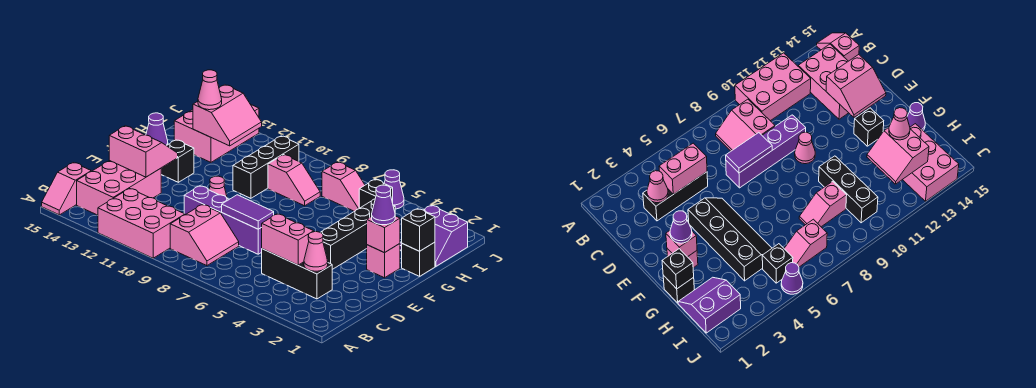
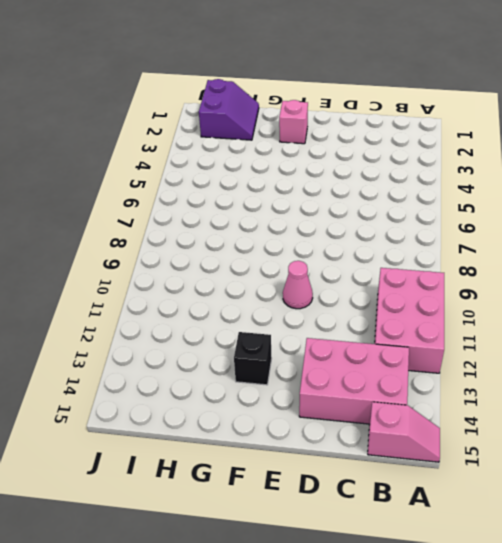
none -> pink slope B8:C9 level 1 top 9
none -> black brick C3:C5 level 1
none -> purple brick D7:D10 level 1

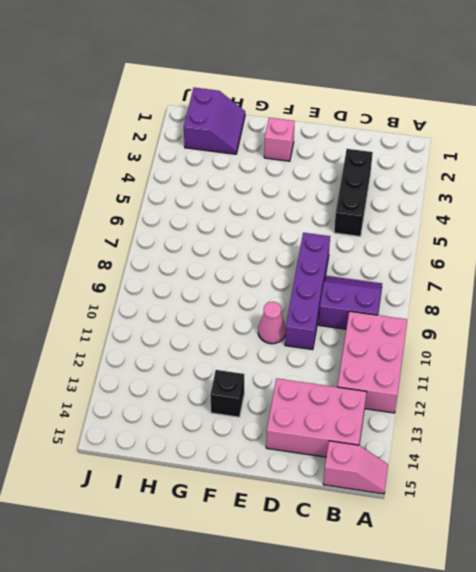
purple slope B8:C9 level 1 top 9 -> pink slope B8:C9 level 1 top 9
none -> black slope E4:H5 level 1 top 4
none -> black brick G1 level 1
none -> black brick G10:I10 level 1

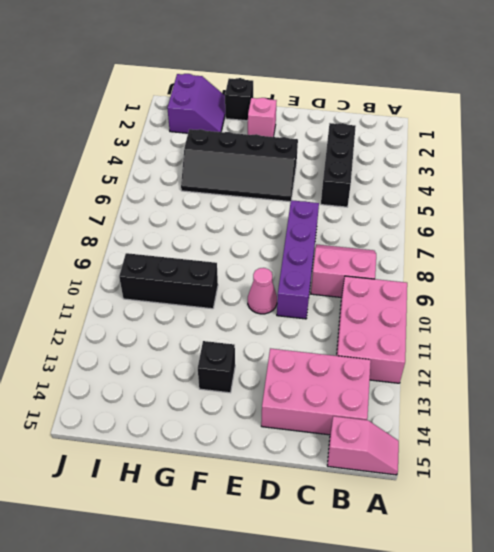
none -> purple cone G15 level 1
none -> pink slope H8:H9 level 1 top 9
none -> pink brick H13:J14 level 1

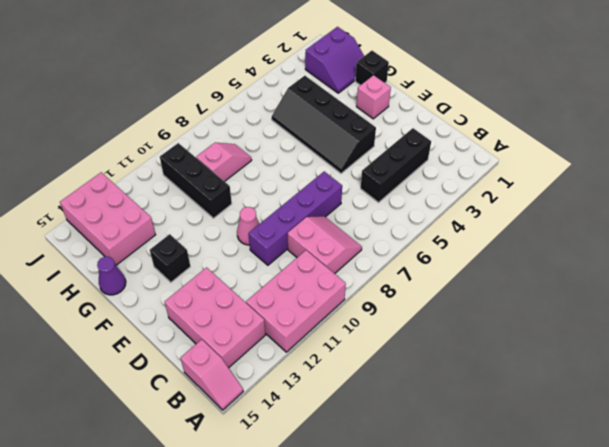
none -> black brick I5 level 1
none -> pink slope I6:I7 level 1 top 7
none -> purple cone J5 level 1

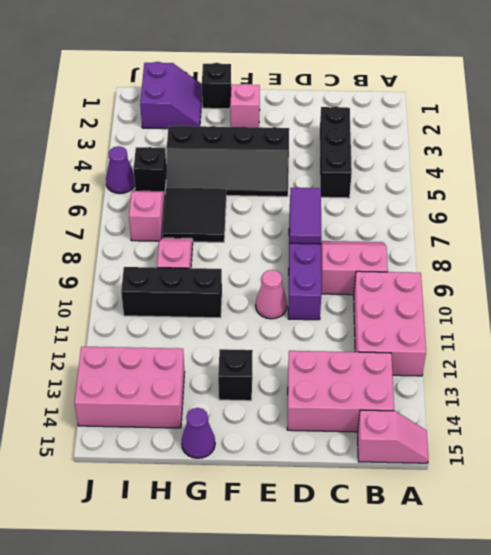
black tile G6:H7 level 1 -> none
none -> pink cone C3 level 2
none -> pink brick C4:C5 level 2
none -> pink slope D13:E14 level 2 top D

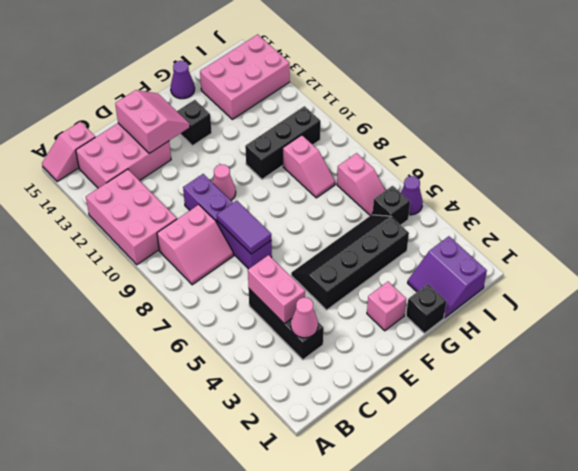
none -> pink brick F2 level 2
none -> black brick G1 level 2
none -> pink slope H12:I13 level 2 top 13

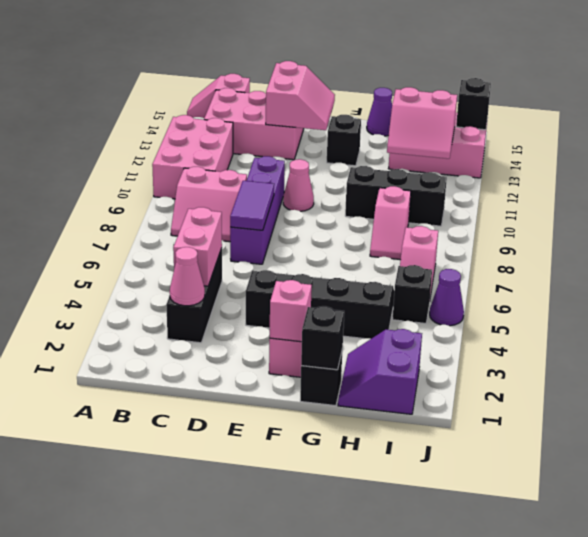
black brick J14 level 2 -> none
none -> purple cone F2 level 3
none -> pink cone H13 level 3

